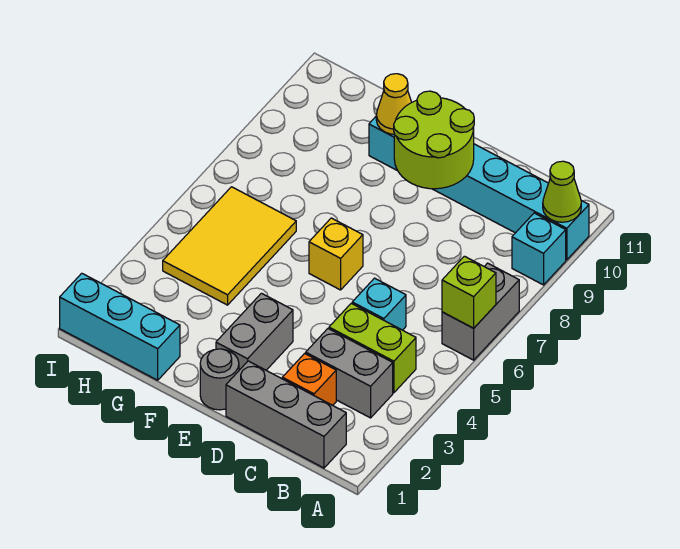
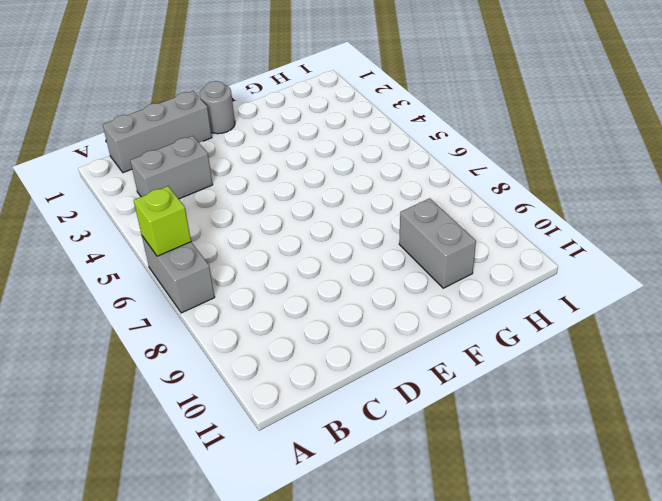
grey brick G9:G10 level 1 -> grey brick E2:E3 level 1
none -> cyan brick A9 level 1
none -> cyan brick A10:F10 level 1
none -> lime brick B4:C4 level 1

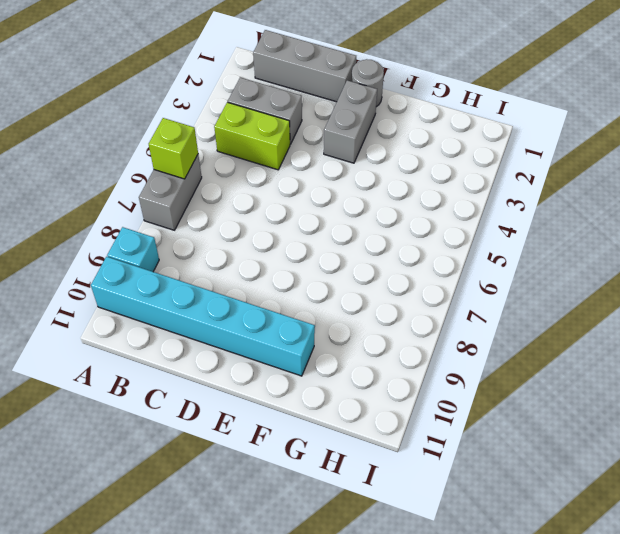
none -> orange brick C2 level 1
none -> cyan brick C5 level 1
none -> yellow brick E6 level 1

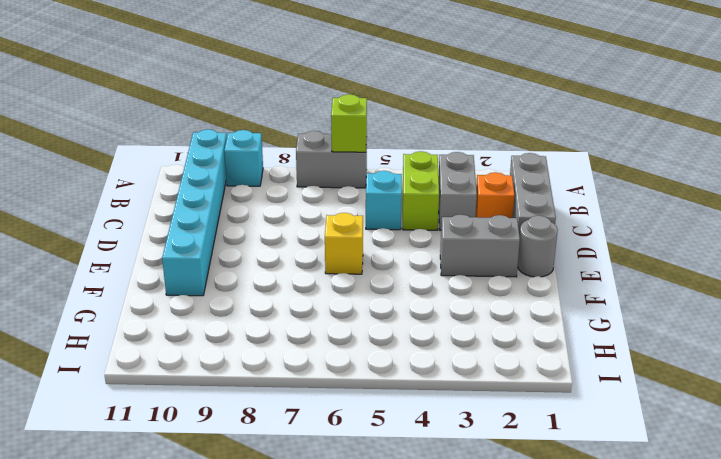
none -> cyan brick G1:I1 level 1
none -> yellow tile G4:H6 level 1
none -> lime cone A10 level 2

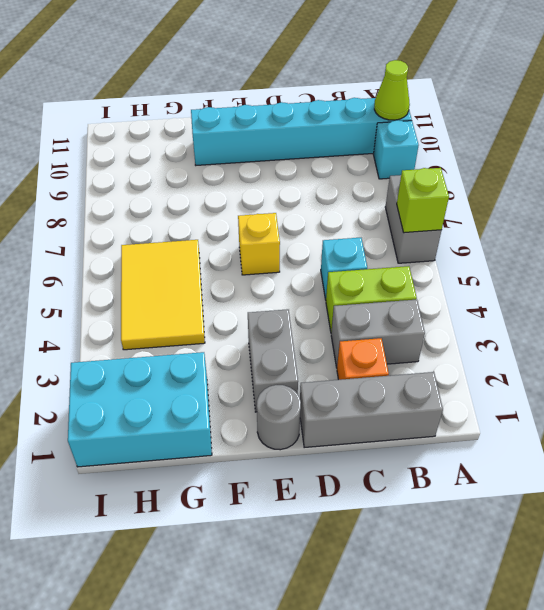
cyan brick G1:I2 level 1 -> cyan brick G1:I1 level 1
none -> lime round brick D9:E10 level 2
none -> yellow cone F10 level 2

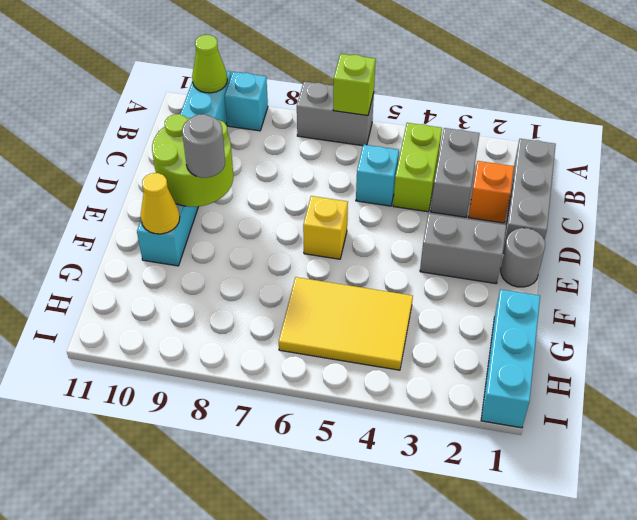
grey round brick E9 level 3 -> none

